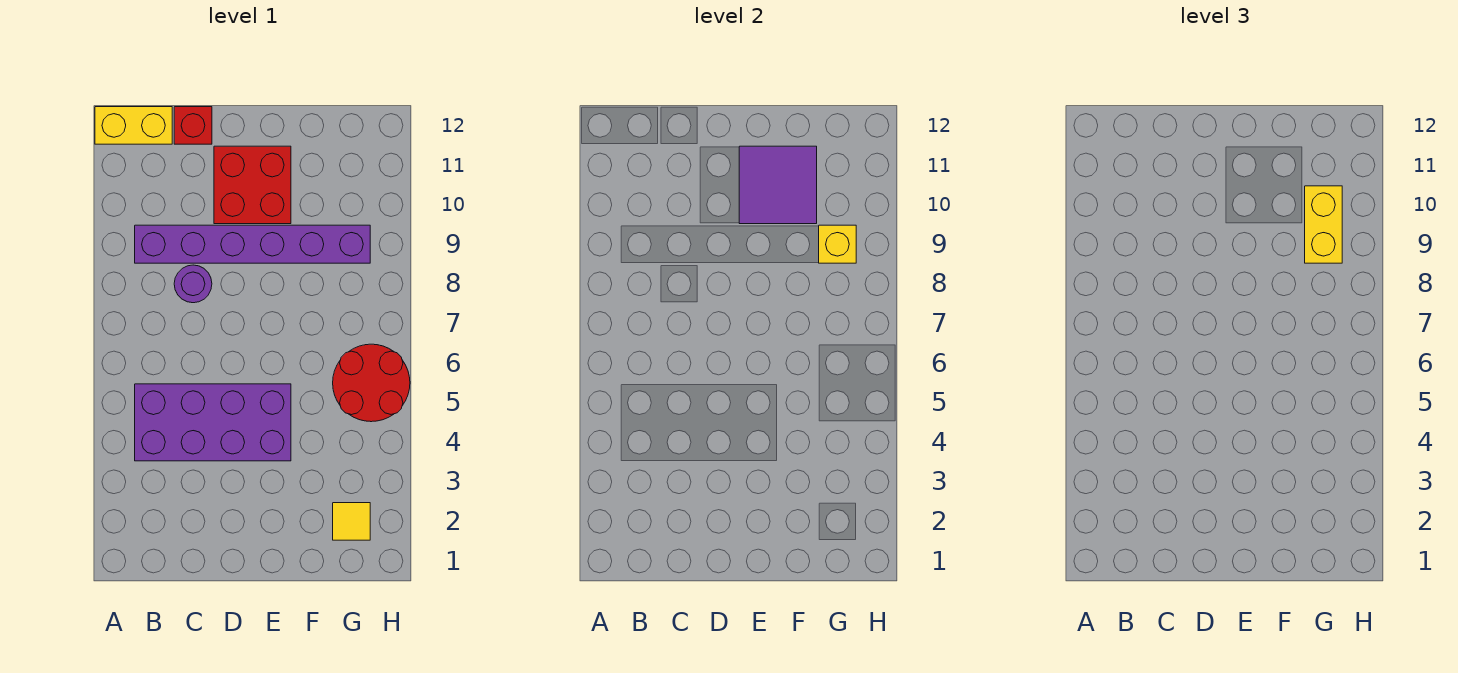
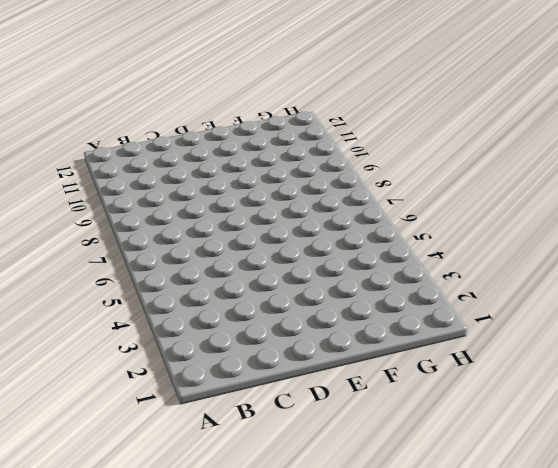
none -> yellow brick A12:B12 level 1
none -> purple brick B4:E5 level 1

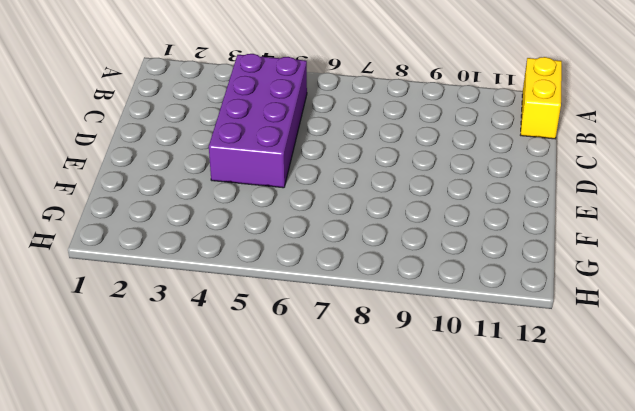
none -> purple brick B9:G9 level 1
none -> purple round brick C8 level 1

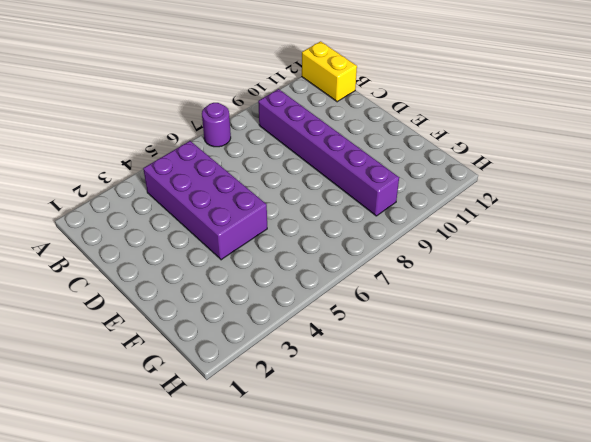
purple round brick A7 level 1 -> purple round brick C8 level 1
none -> red brick C12 level 1
none -> red brick D10:E11 level 1

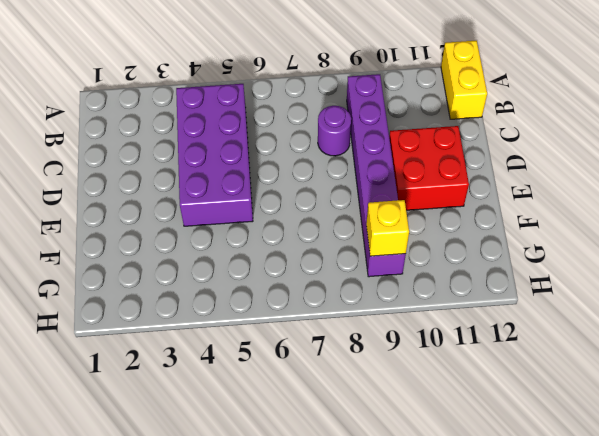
none -> red brick C12 level 1
none -> yellow tile G2 level 1

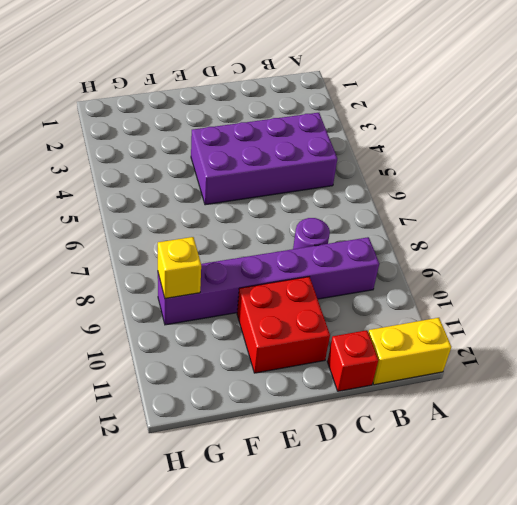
none -> yellow tile G2 level 1
none -> red round brick G5:H6 level 1

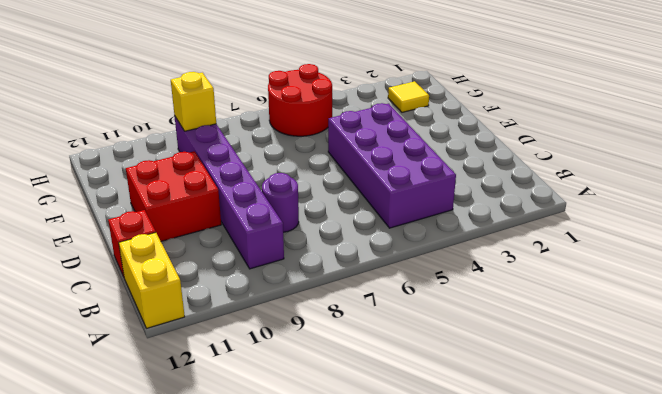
none -> purple tile E10:F11 level 2
none -> yellow brick G9:G10 level 3

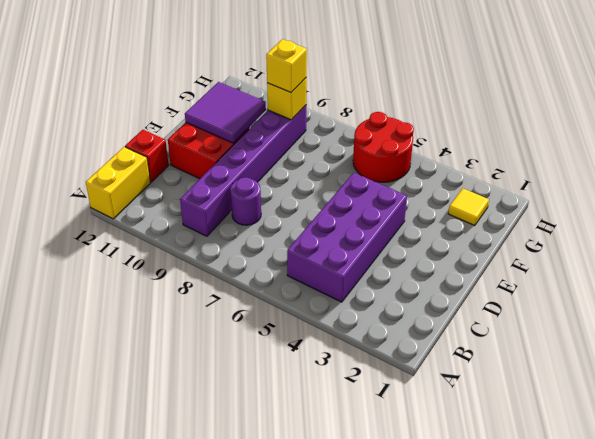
yellow brick G9 level 3 -> yellow brick G9:G10 level 3

